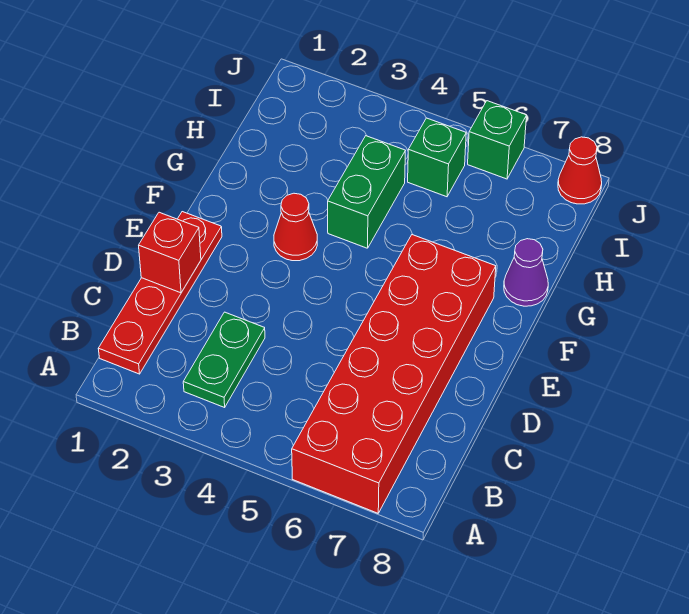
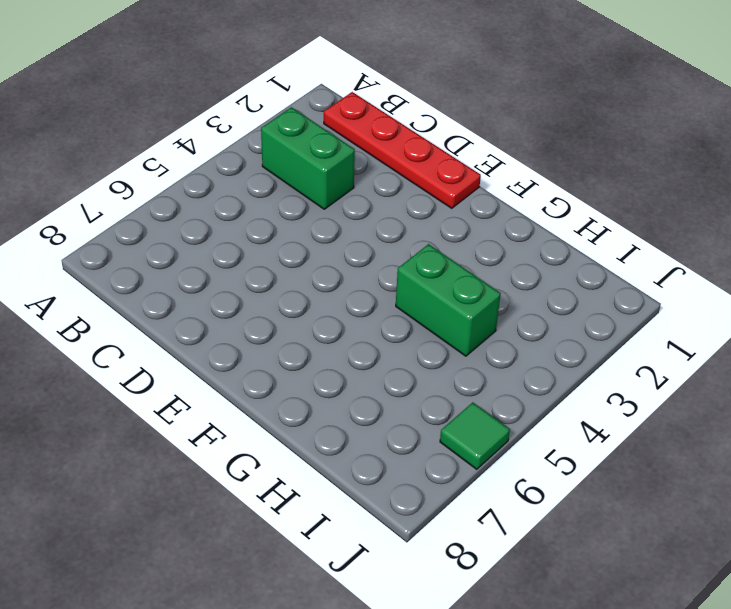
green brick B3:C3 level 1 -> green plate B3:C3 level 1
green tile J6 level 1 -> green brick J6 level 1
none -> red brick A6:F7 level 1
none -> red cone F3 level 1

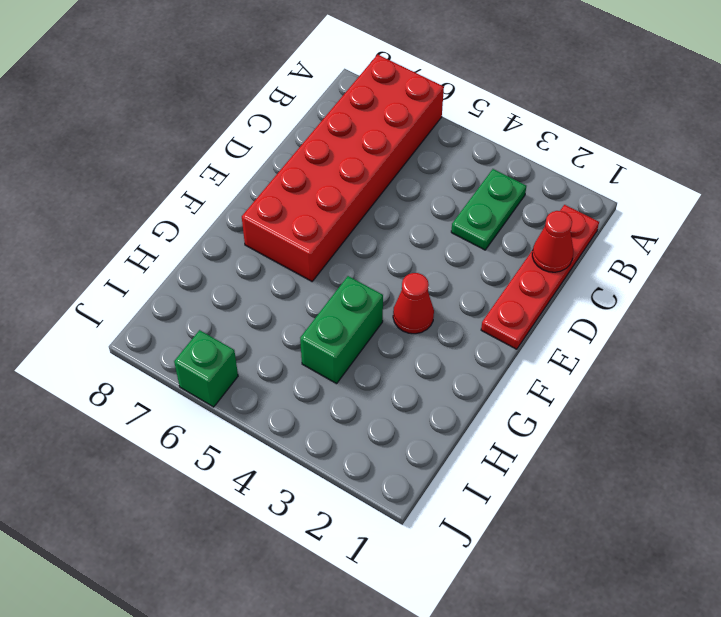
red cone C1 level 2 -> red cone J8 level 1
none -> purple cone G8 level 1
none -> green brick I5 level 1

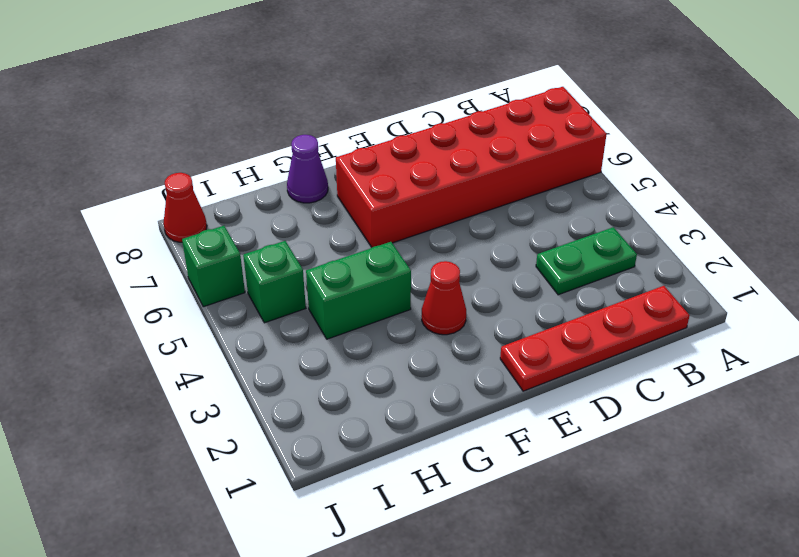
none -> red brick D1 level 2

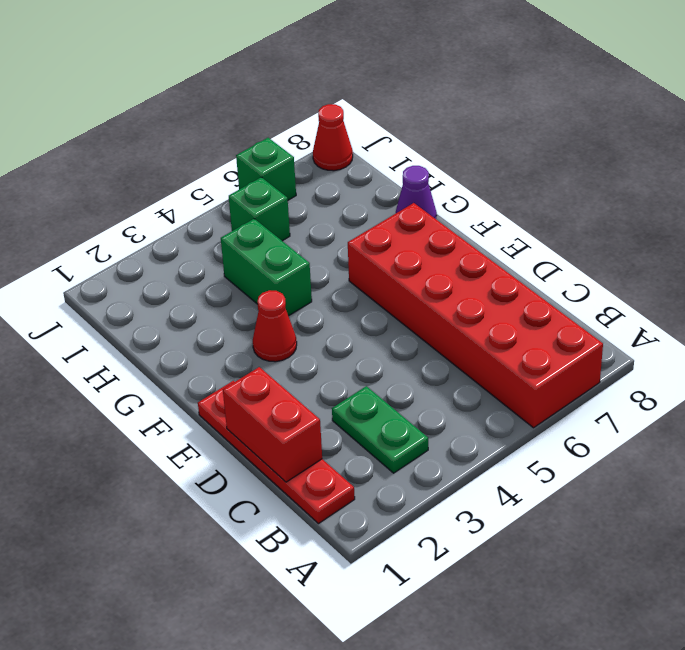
red brick C1:D1 level 2 -> red brick D1 level 2

